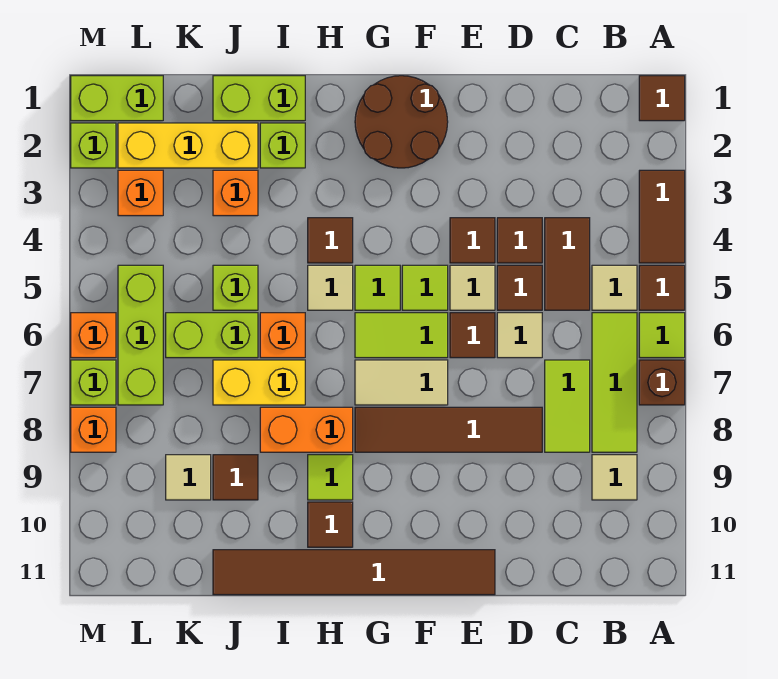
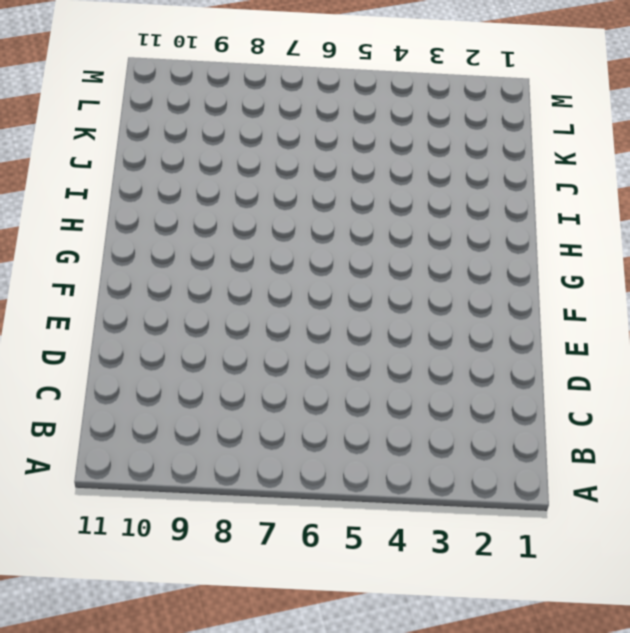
none -> brown tile A1 level 1
none -> brown tile A3:A4 level 1
none -> brown tile A5 level 1
none -> lime tile A6 level 1

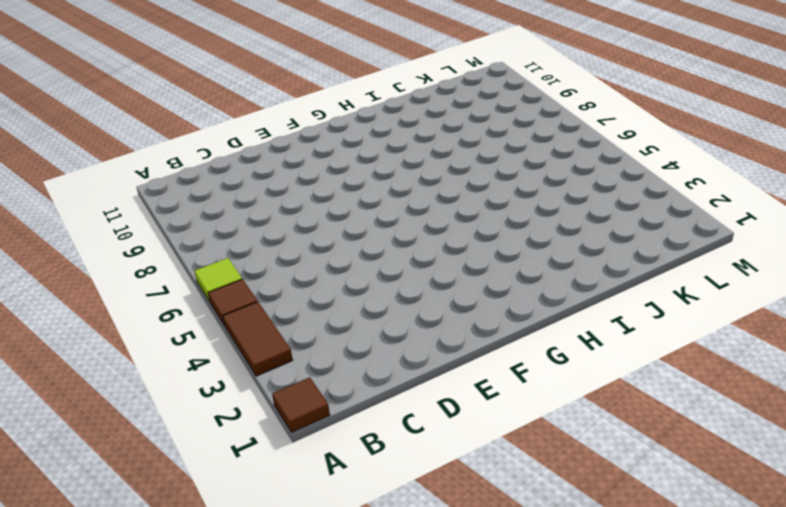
none -> brown brick A7 level 1
none -> tan tile B5 level 1
none -> lime tile B6:B8 level 1
none -> tan tile B9 level 1

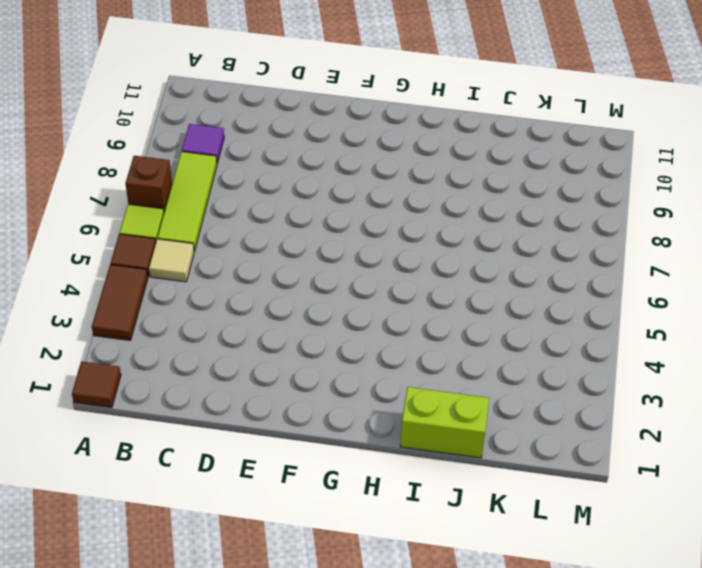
purple tile B9 level 1 -> tan tile B9 level 1
none -> brown tile C4:C5 level 1
none -> lime tile C7:C8 level 1
none -> brown tile D4 level 1
none -> brown tile D5 level 1

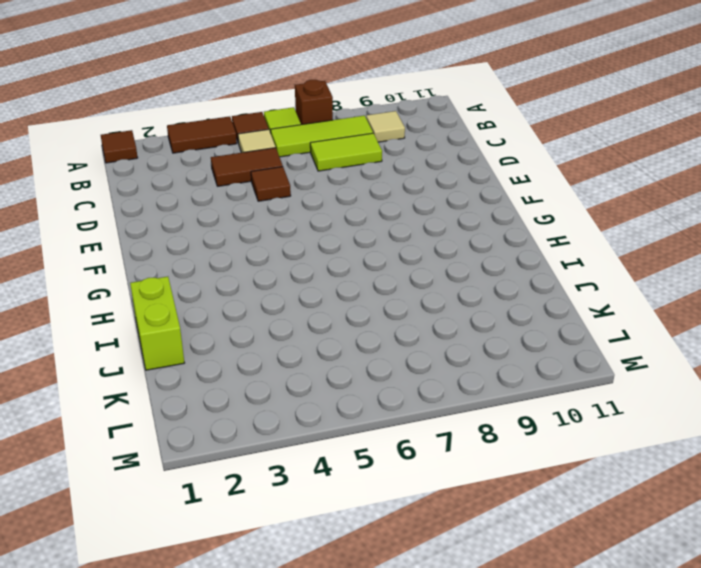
none -> brown tile D4 level 1
none -> tan tile D6 level 1
none -> brown tile D8:G8 level 1
none -> brown tile E4 level 1

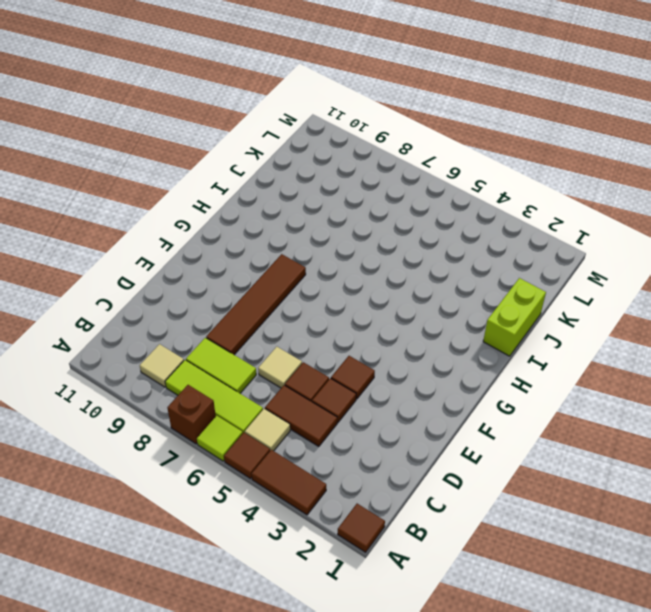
none -> tan tile E5 level 1
none -> brown tile E6 level 1
none -> brown tile E11:J11 level 1
none -> brown round brick F1:G2 level 1

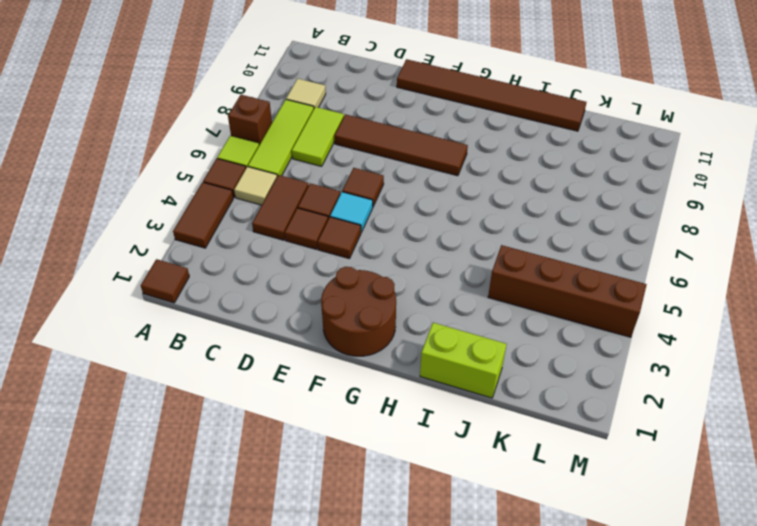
cyan tile E5 level 1 -> tan tile E5 level 1
brown brick J4:M4 level 1 -> none
none -> tan tile D6 level 1
none -> lime tile F5 level 1
none -> lime tile F6:G6 level 1
none -> tan tile F7:G7 level 1

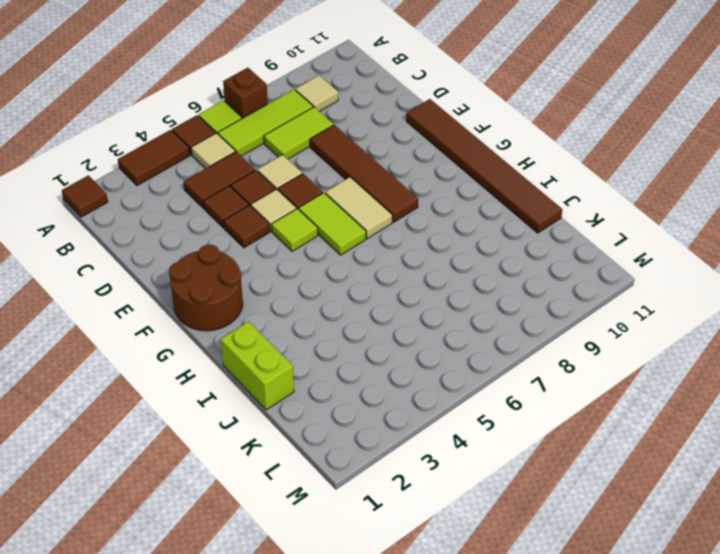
none -> lime tile G5 level 1
none -> brown tile H4 level 1
none -> tan tile H5 level 1
none -> orange brick H8:I8 level 1

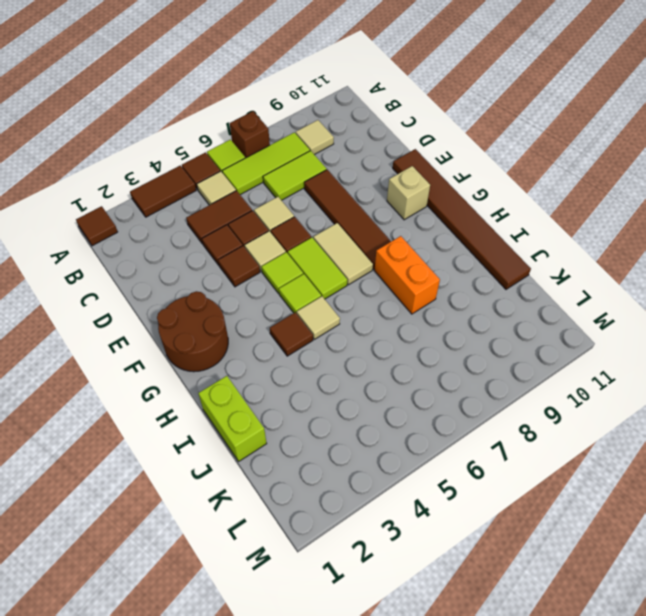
tan brick F10 level 1 -> none
none -> lime tile H9 level 1
none -> brown tile H10 level 1
none -> lime brick I2 level 1
none -> orange brick I6 level 1

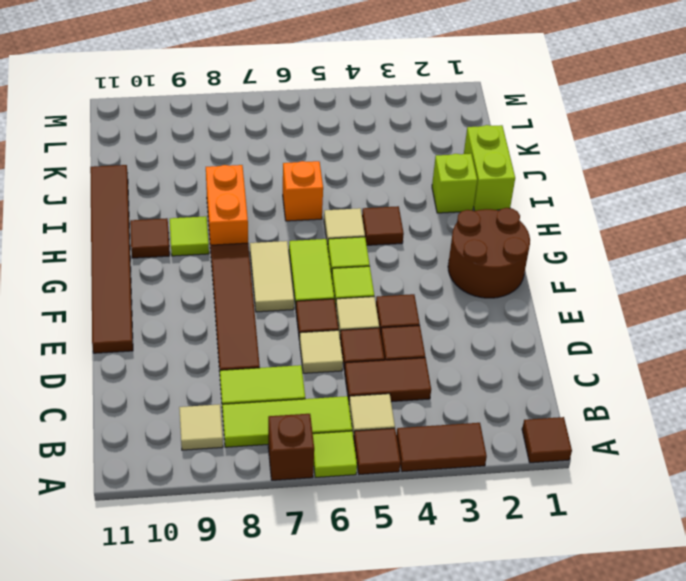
none -> yellow brick I7:J7 level 1
none -> yellow brick J2:L2 level 1
none -> orange brick J3 level 1
none -> lime brick J5 level 1

